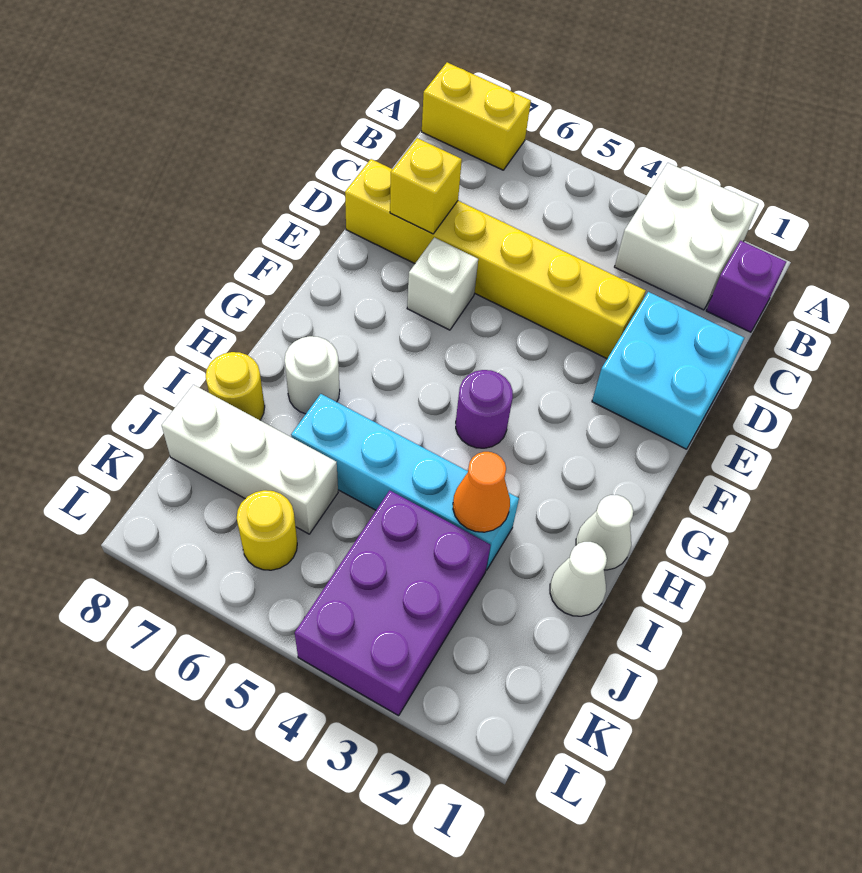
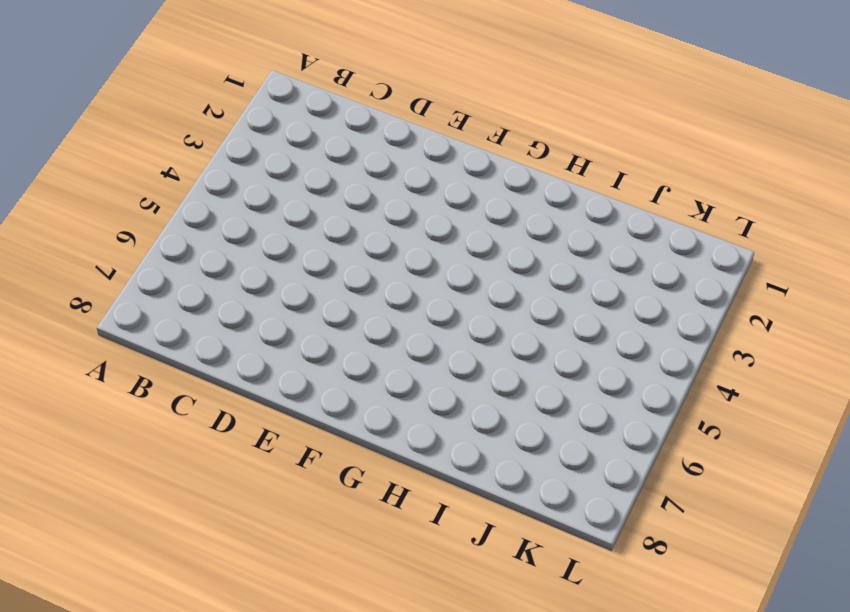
none -> white brick A2:B3 level 1
none -> yellow brick A7:A8 level 1
none -> purple brick B1 level 1

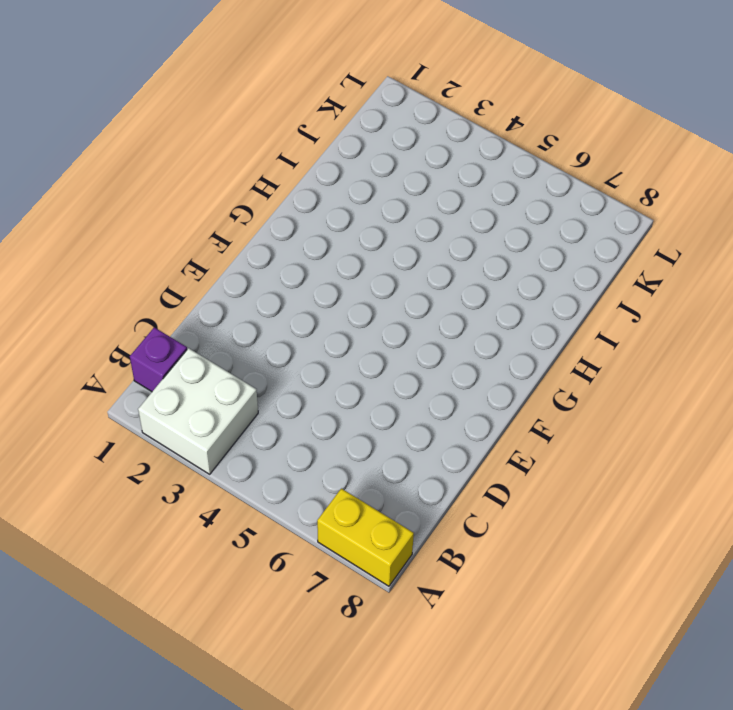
none -> cyan brick D1:E2 level 1
none -> yellow brick D3:D8 level 1
none -> white brick E6 level 1

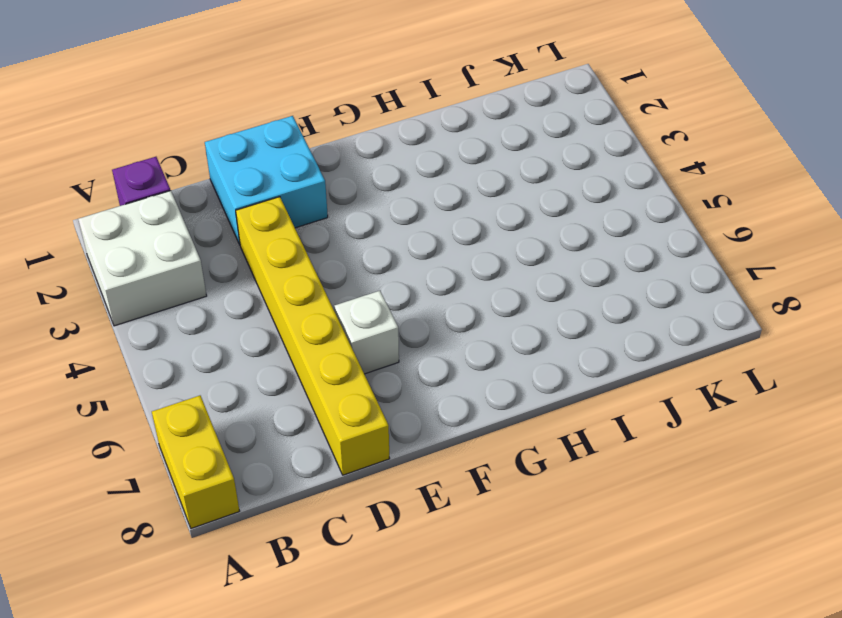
none -> purple round brick G4 level 1
none -> white cone H1 level 1
none -> white round brick H7 level 1

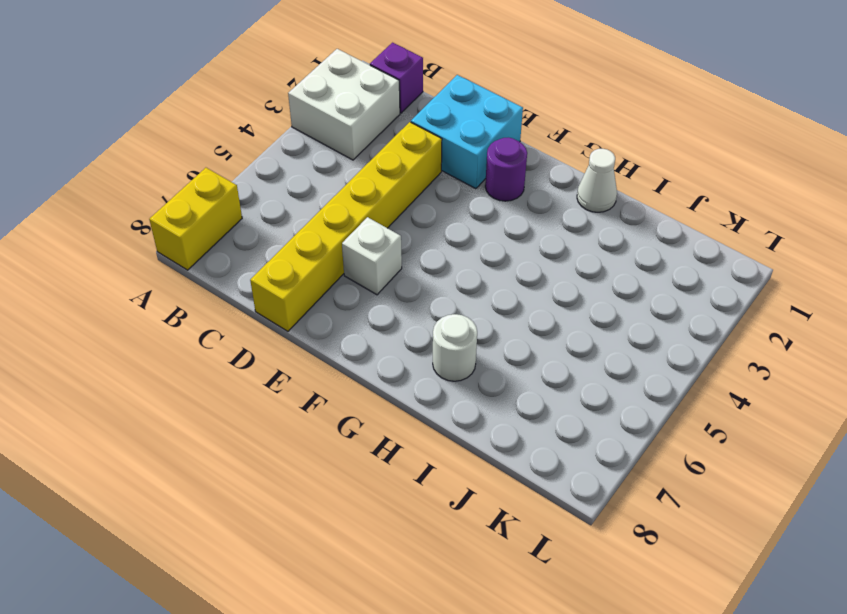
purple round brick F2 level 1 -> purple round brick G4 level 1
none -> white cone I1 level 1
none -> cyan brick I3:I6 level 1
none -> yellow round brick I8 level 1

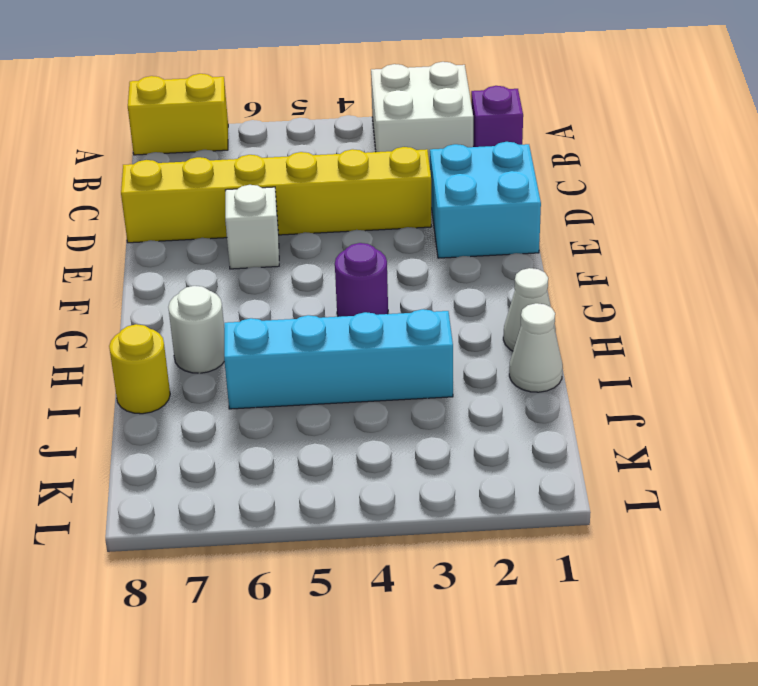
none -> purple brick J3:L4 level 1
none -> white brick J6:J8 level 1
none -> yellow round brick K6 level 1

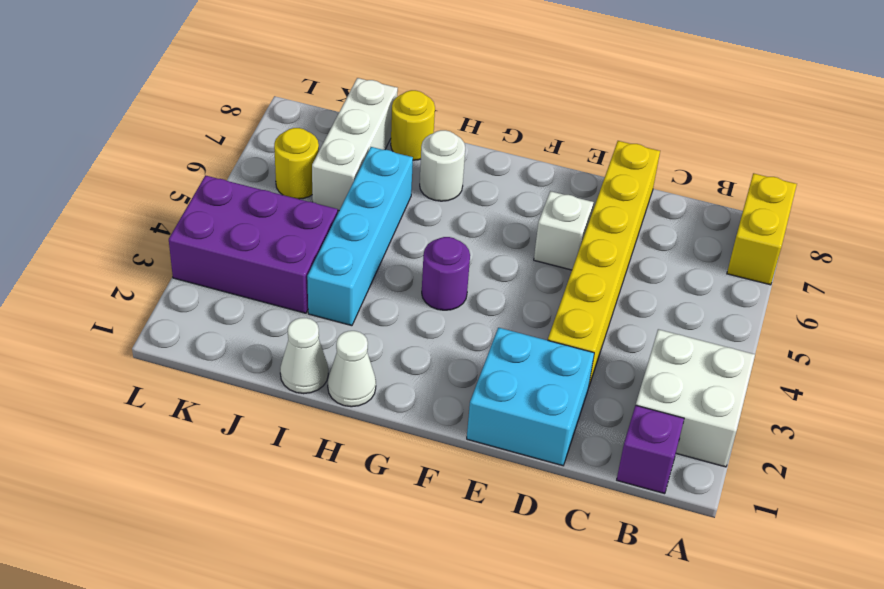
none -> yellow brick D7 level 2
none -> orange cone I3 level 2

